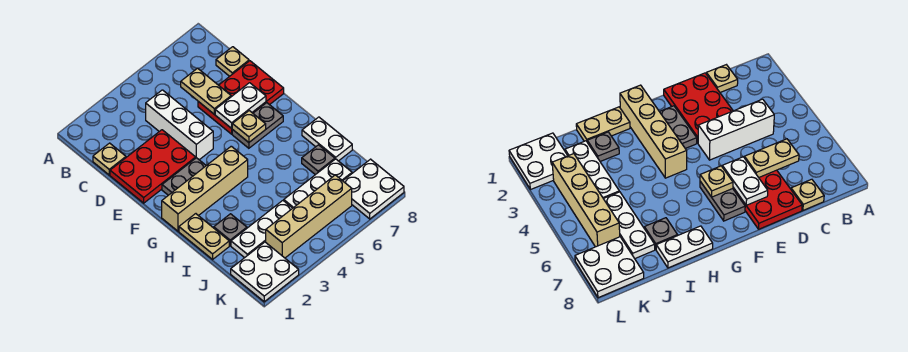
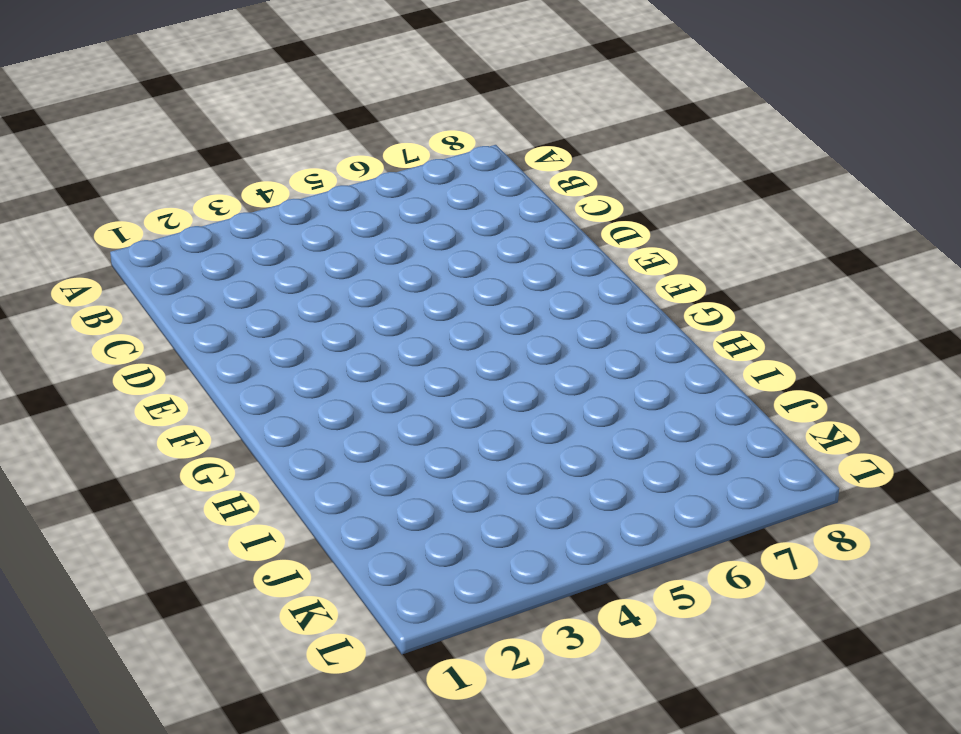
none -> tan plate C1 level 1
none -> white brick C4:E4 level 1
none -> tan plate C8 level 1

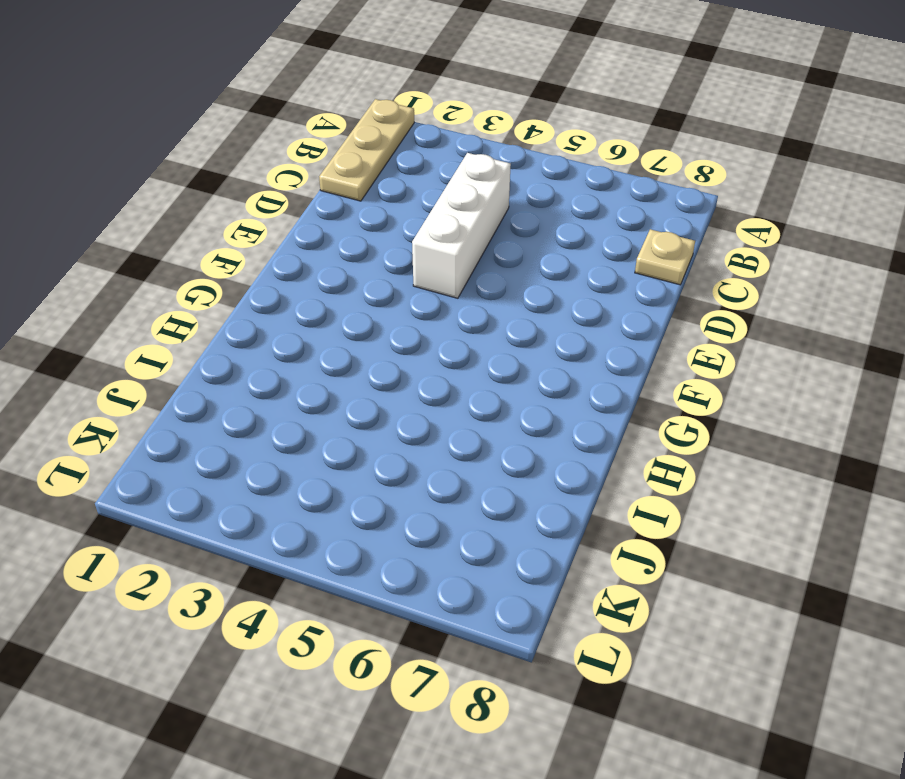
tan plate A1:C1 level 1 -> tan plate C1 level 1
none -> red plate D1:E3 level 1
none -> red plate D6:E8 level 1
none -> grey plate F2:F3 level 1

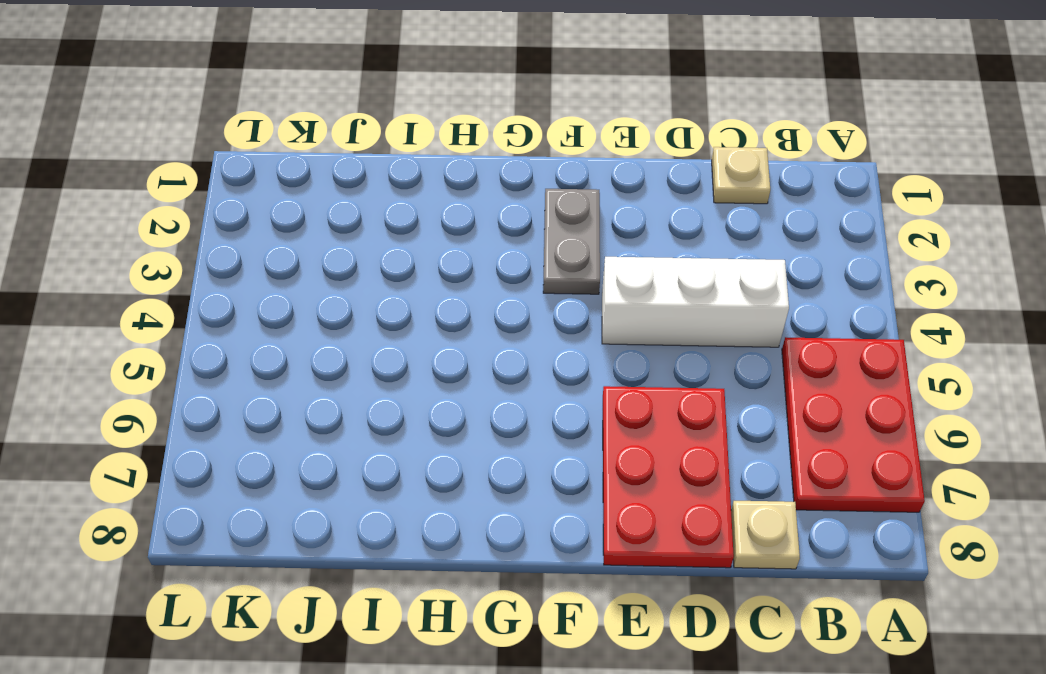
red plate A5:B7 level 1 -> red plate D1:E3 level 1
none -> grey plate F6:F7 level 1
none -> tan brick G1:G4 level 1
none -> tan plate H1:I1 level 1

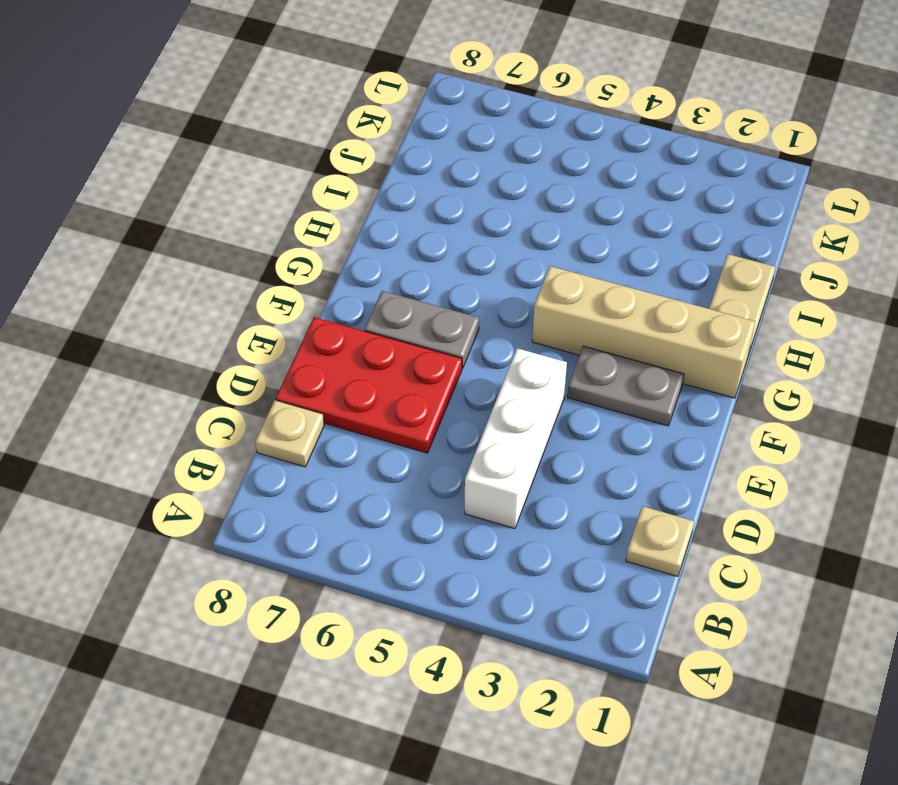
none -> red plate D1:E3 level 1
none -> white plate H8:I8 level 1
none -> grey plate I2 level 1

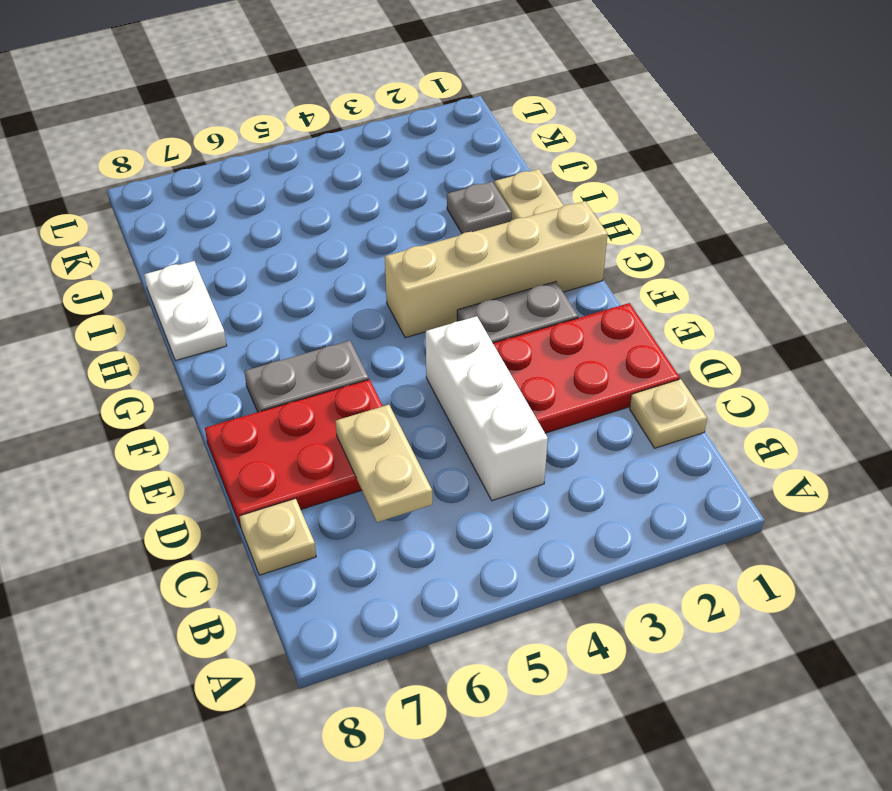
none -> grey plate I7 level 1
none -> white plate J2:J4 level 1
none -> white plate J5:J7 level 1

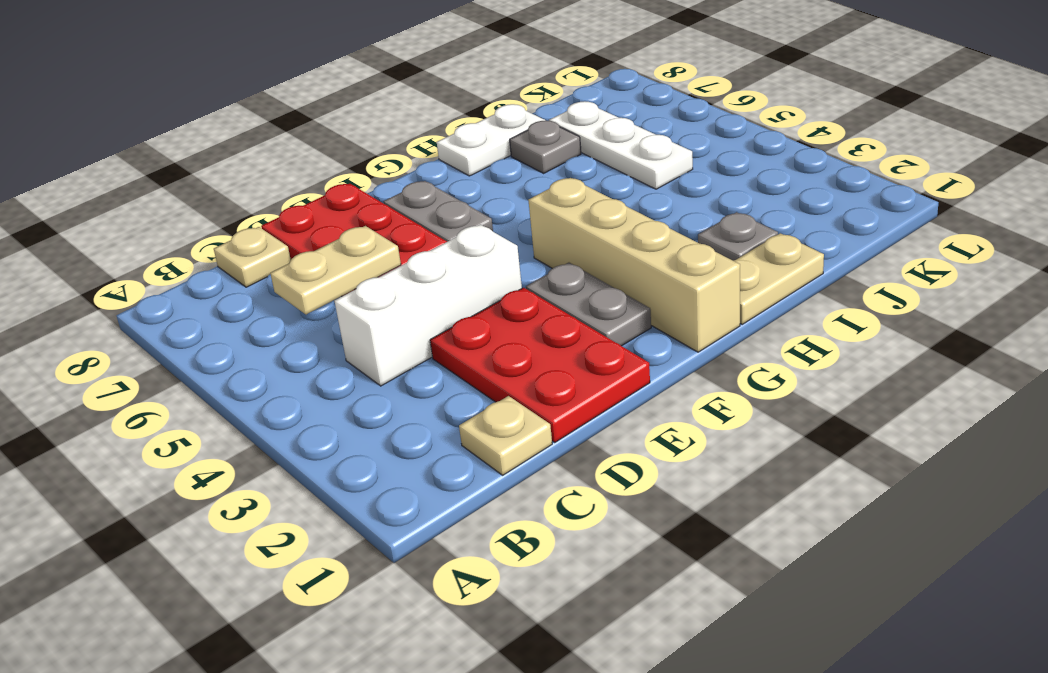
none -> white plate J2:J4 level 1
none -> white plate K1:L2 level 1
none -> tan brick K3:K6 level 1

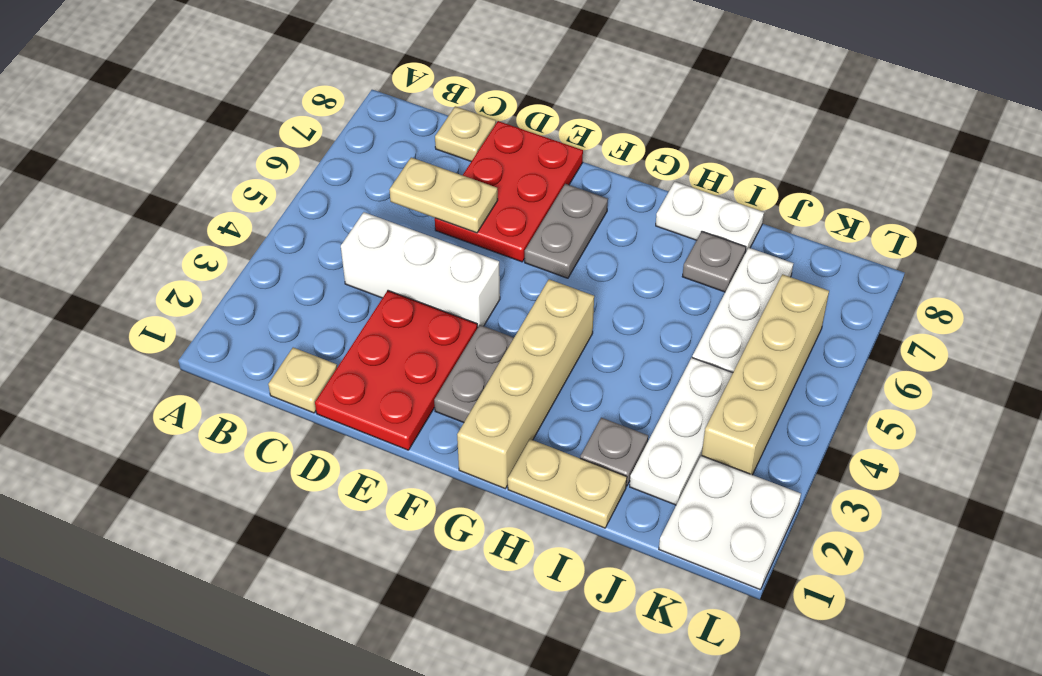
none -> white plate K7:L8 level 1
none -> white plate E6:E7 level 2
none -> tan plate F6 level 2

